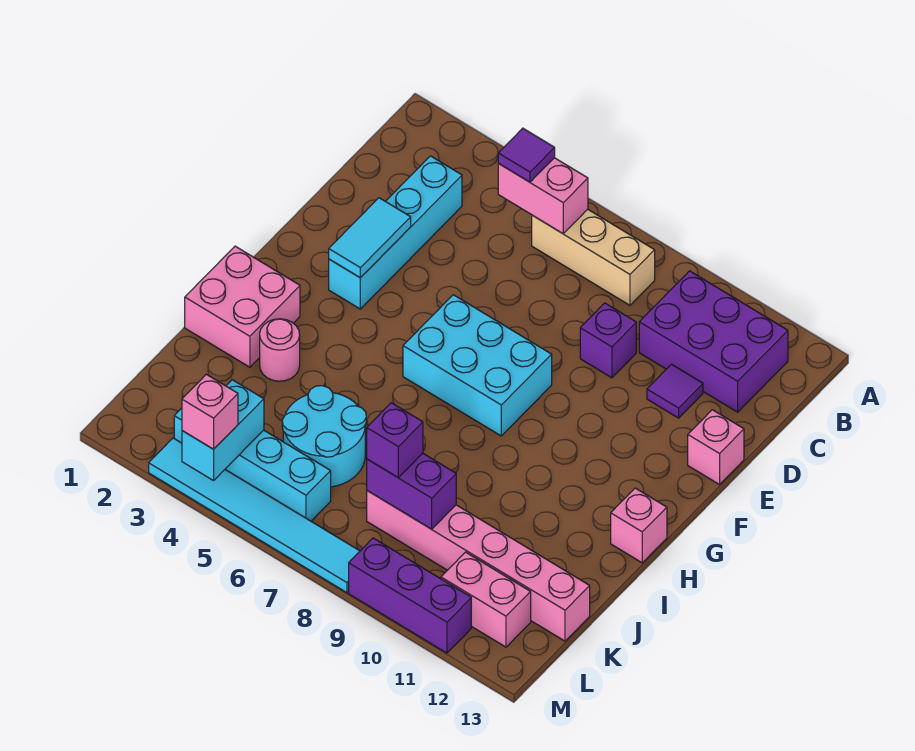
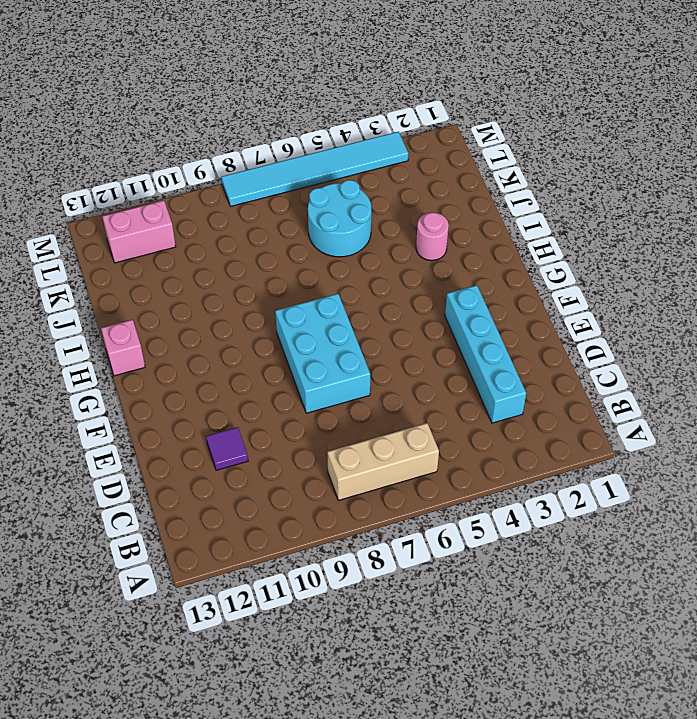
cyan brick E7:G8 level 1 -> cyan brick F6:G8 level 1
none -> purple brick B10:C12 level 1
none -> purple brick D9 level 1
none -> pink brick E13 level 1

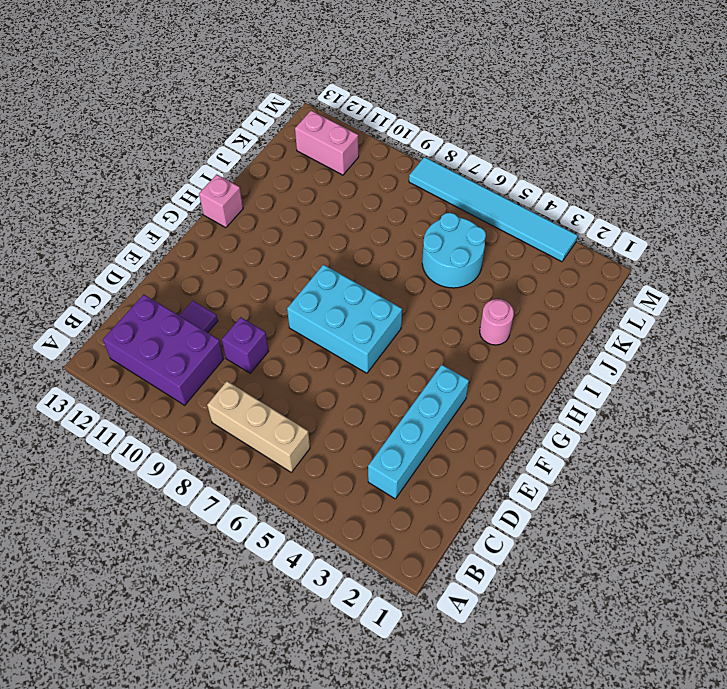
none -> pink brick E13 level 1
none -> pink brick H1:I2 level 1
none -> pink brick K8:K13 level 1

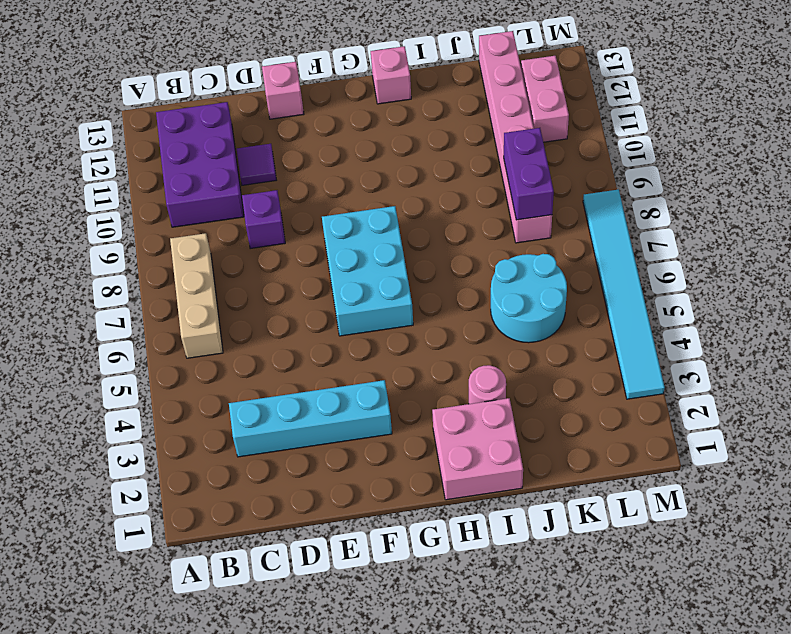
none -> cyan brick L3:L6 level 1
none -> purple brick M9:M11 level 1
none -> pink brick B5:B6 level 2

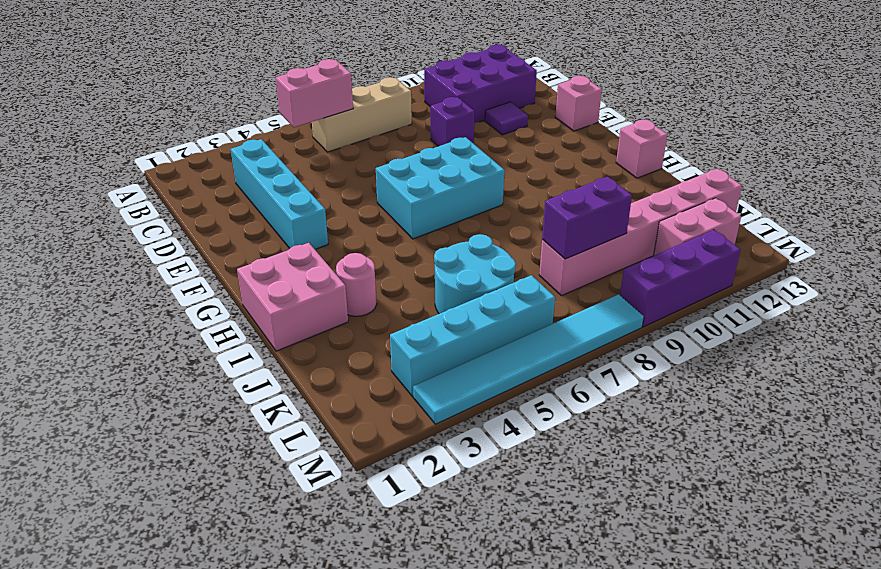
none -> cyan tile E3:F3 level 2
none -> cyan brick L4:M4 level 2
none -> purple tile B5 level 3

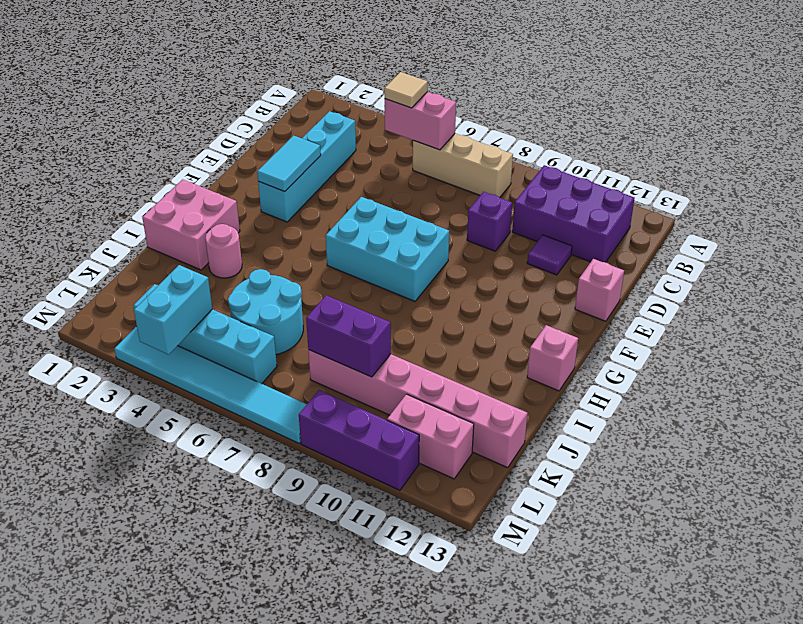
tan tile B5 level 3 -> purple tile B5 level 3
none -> purple brick K8 level 3
none -> pink brick M4 level 3

